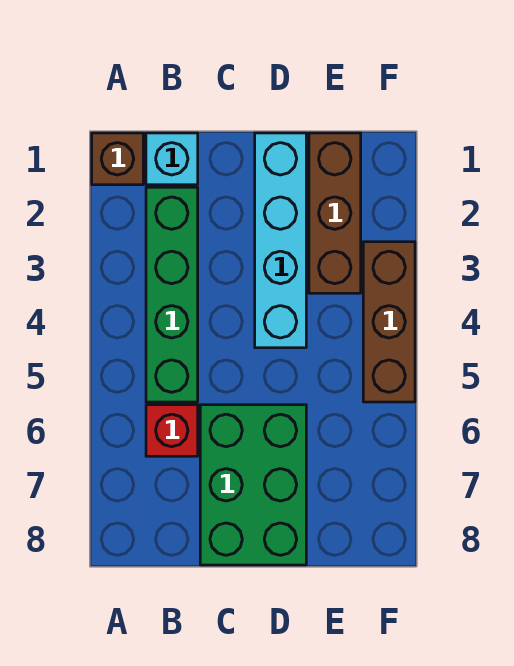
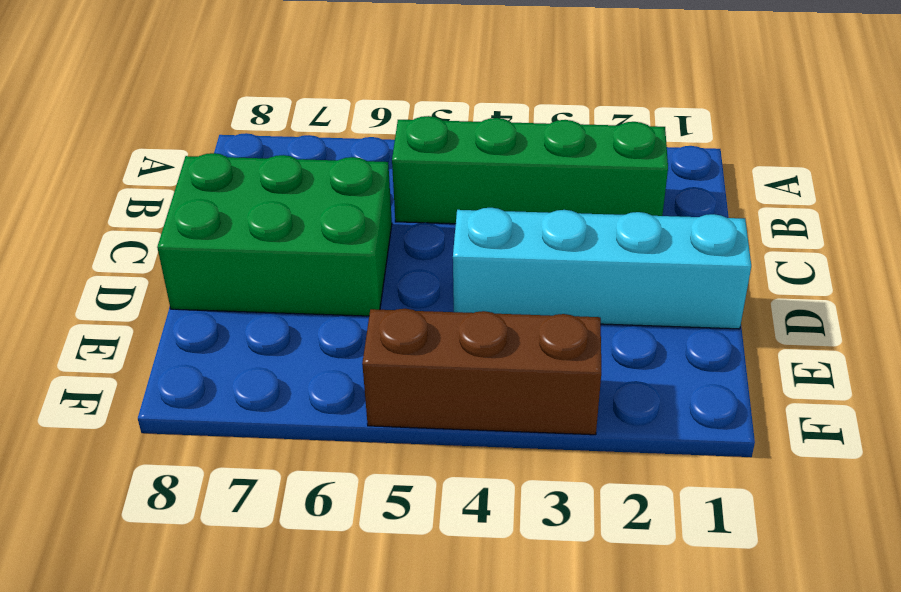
none -> brown brick A1 level 1
none -> cyan brick B1 level 1

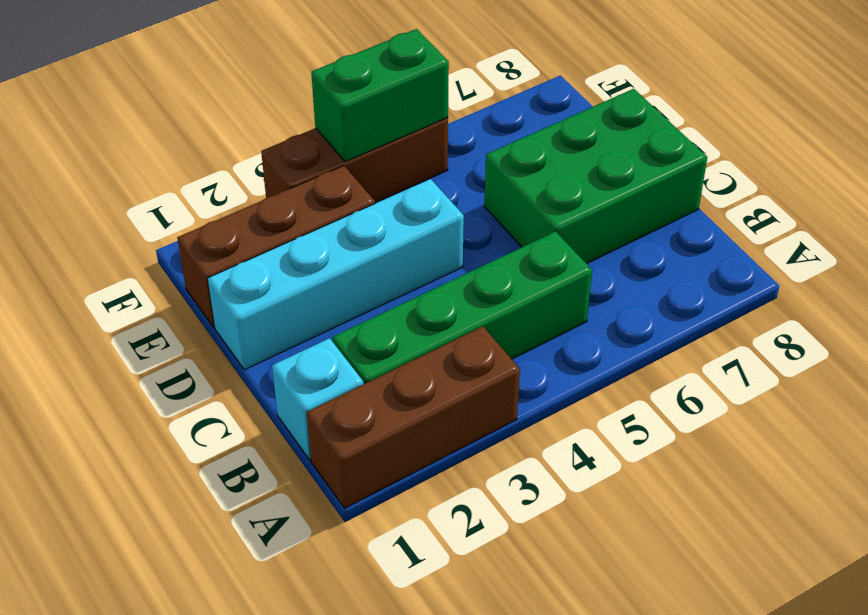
brown brick A1:A3 level 1 -> brown brick A1 level 1
green brick F4:F5 level 2 -> none
none -> red brick B6 level 1

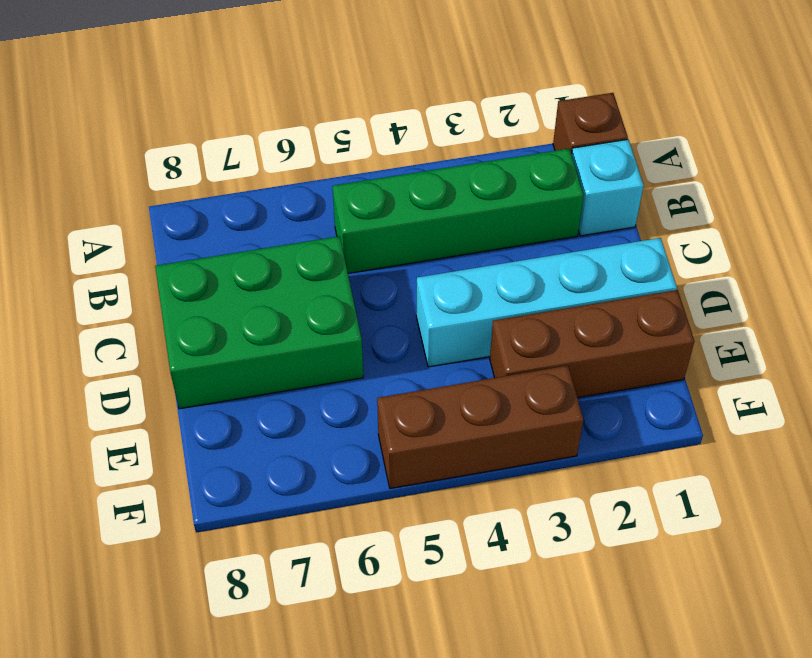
none -> red brick B6 level 1

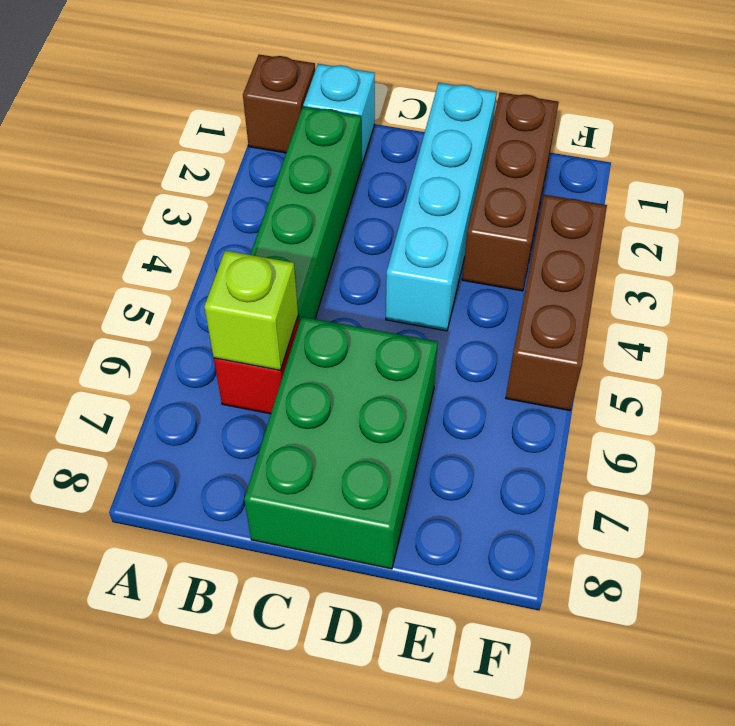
lime brick B6 level 2 -> none

